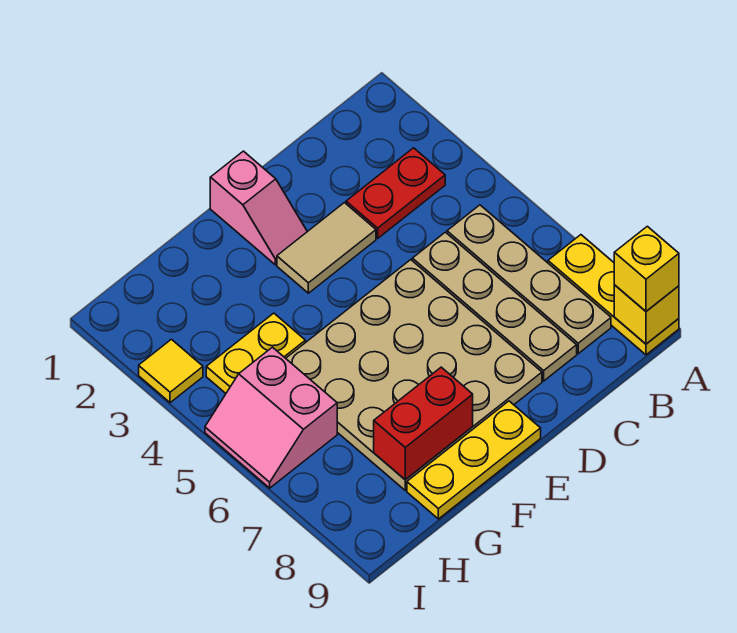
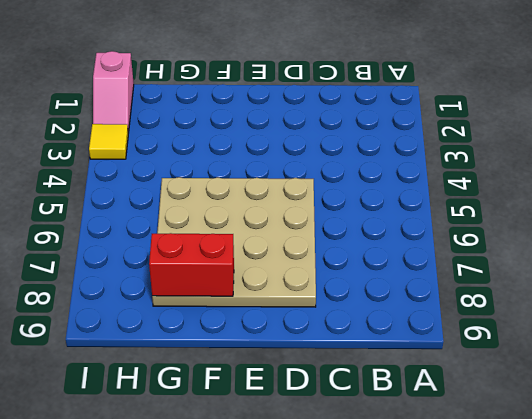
pink slope I1:I2 level 1 top 1 -> pink slope E1:E2 level 1 top 1
none -> yellow plate A7:A9 level 1
none -> red plate B3:C3 level 1
none -> tan plate B5:B8 level 1

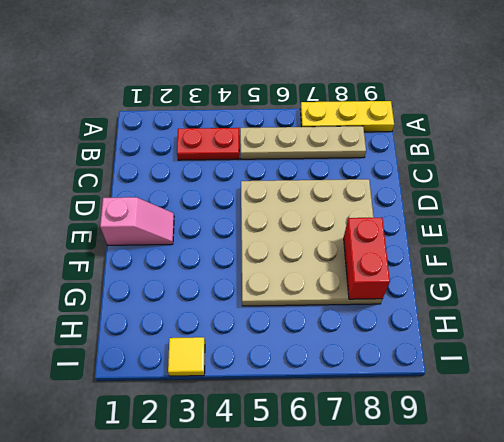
red plate B3:B4 level 1 -> red plate B3:C3 level 1
none -> tan plate C5:C8 level 1
none -> tan tile D3:E3 level 1
none -> yellow plate E9:G9 level 1

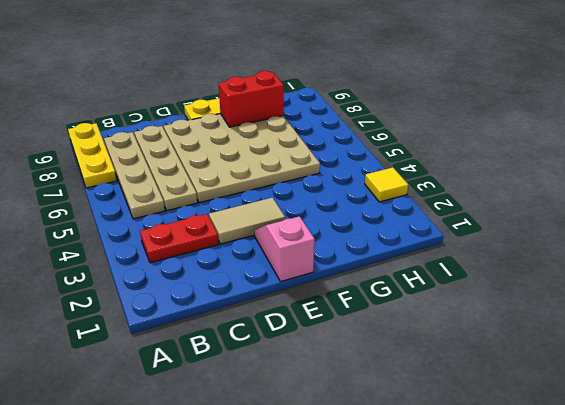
none -> yellow plate G4:H4 level 1
none -> pink slope H5:I6 level 1 top H
none -> yellow brick A9 level 2

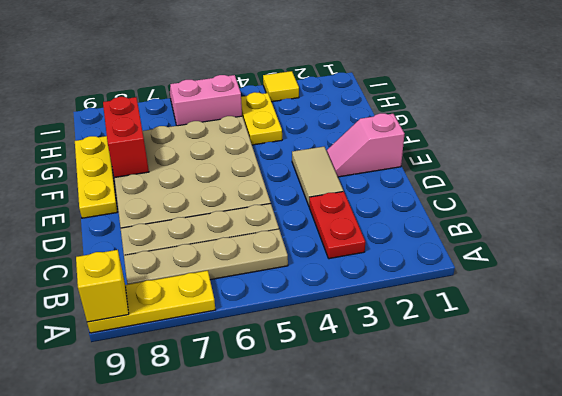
none -> yellow brick A9 level 3

